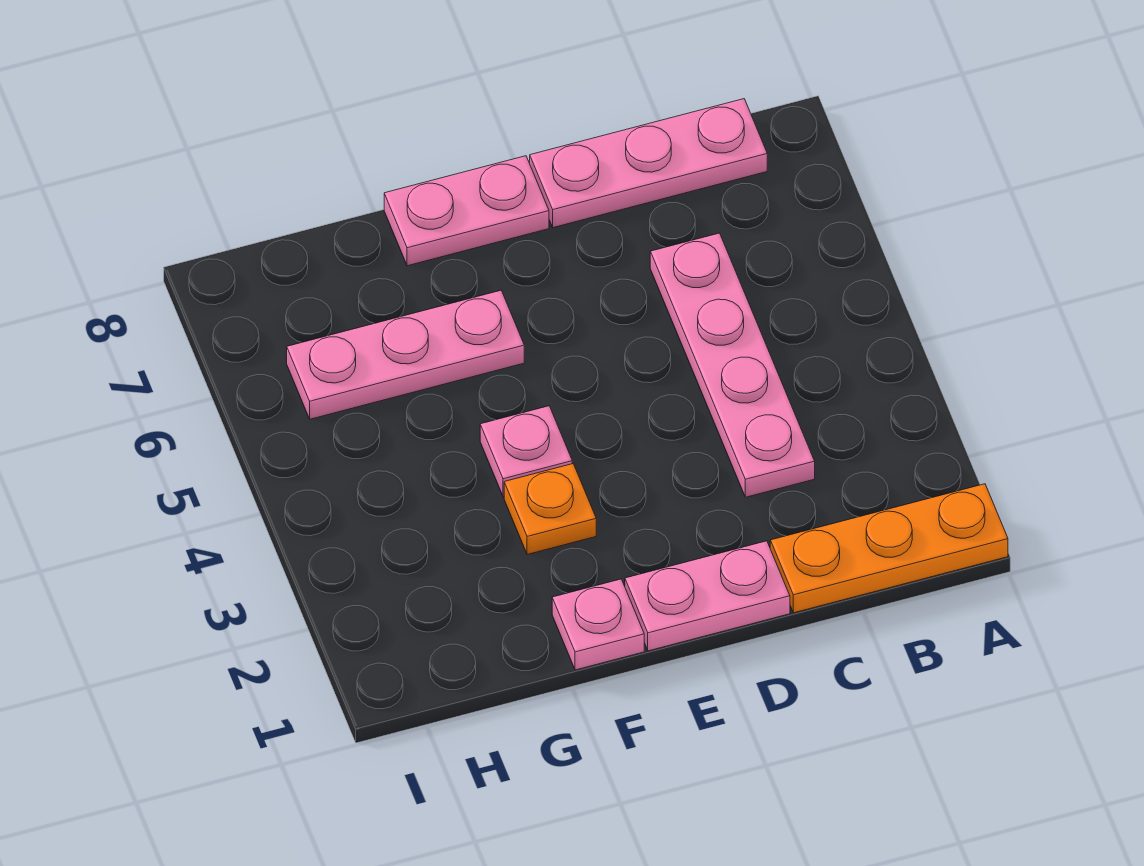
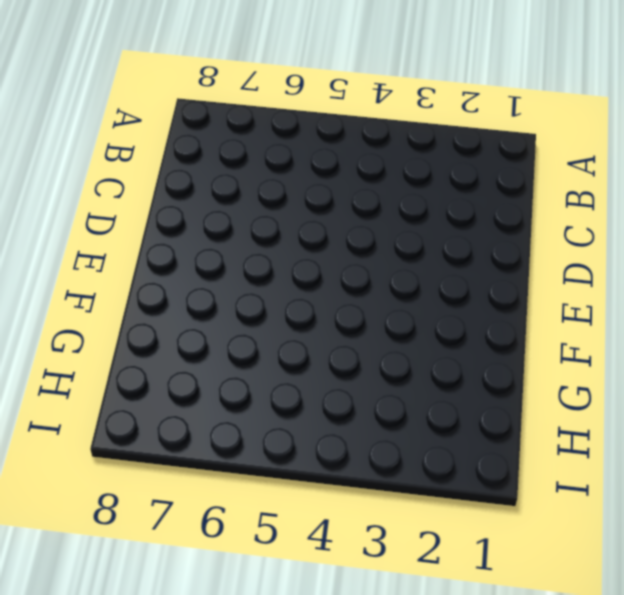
none -> orange plate A1:C1 level 1
none -> pink plate B8:D8 level 1

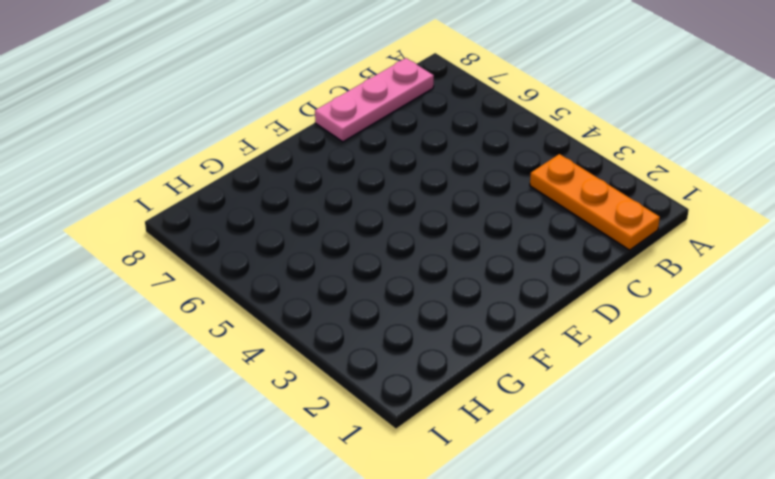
orange plate B1:B3 level 1 -> orange plate A1:C1 level 1
none -> pink plate C3:C6 level 1
none -> pink plate D1:E1 level 1

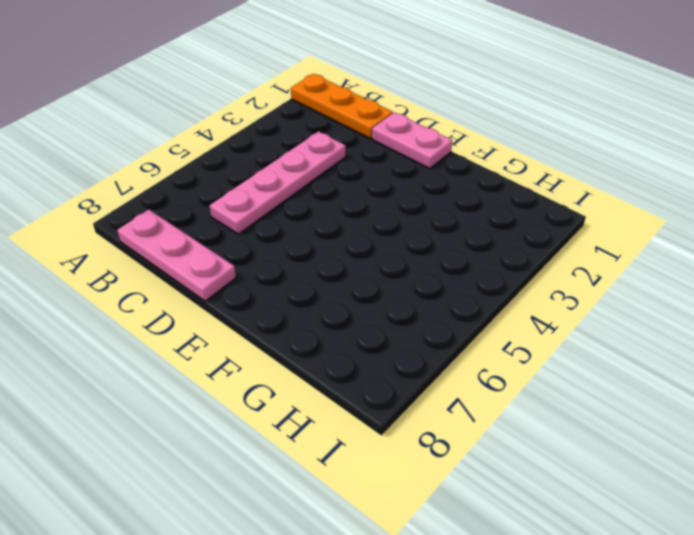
none -> pink plate E8:F8 level 1
none -> pink plate F1 level 1

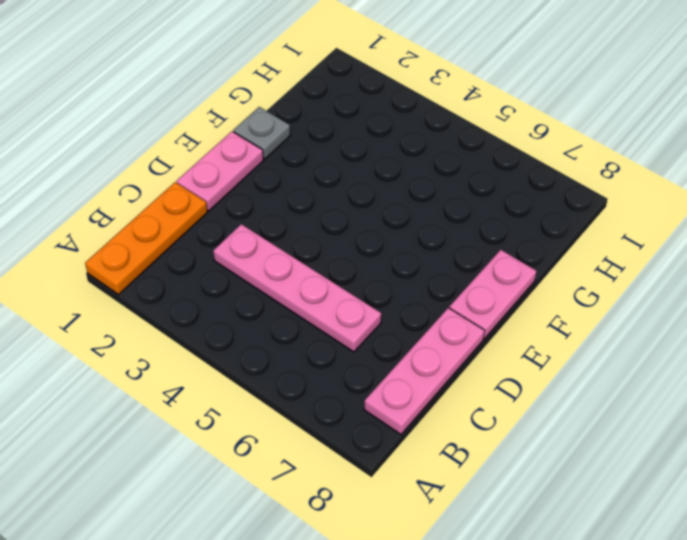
grey plate F1 level 1 -> pink plate F1 level 1
none -> orange plate F3 level 1
none -> pink plate F4 level 1

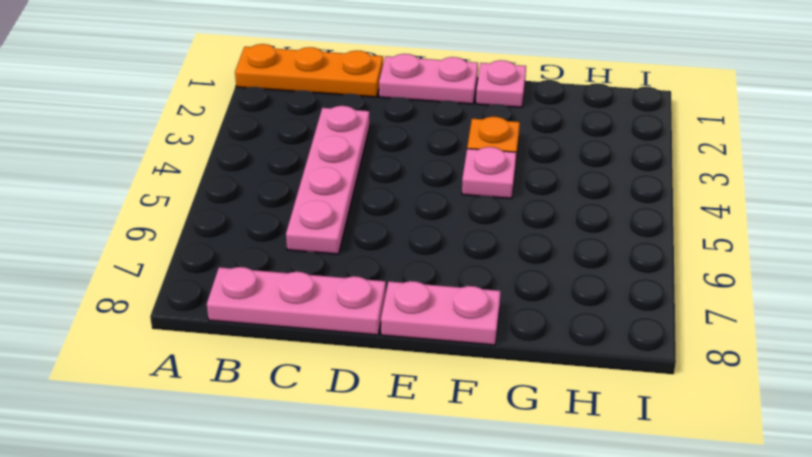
none -> pink plate F6:H6 level 1

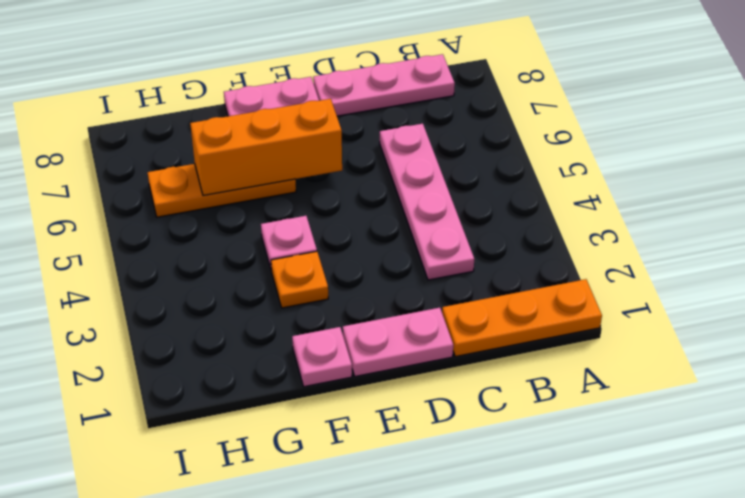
orange brick E6:G6 level 2 -> none
orange plate F6:H6 level 1 -> pink plate F6:H6 level 1

